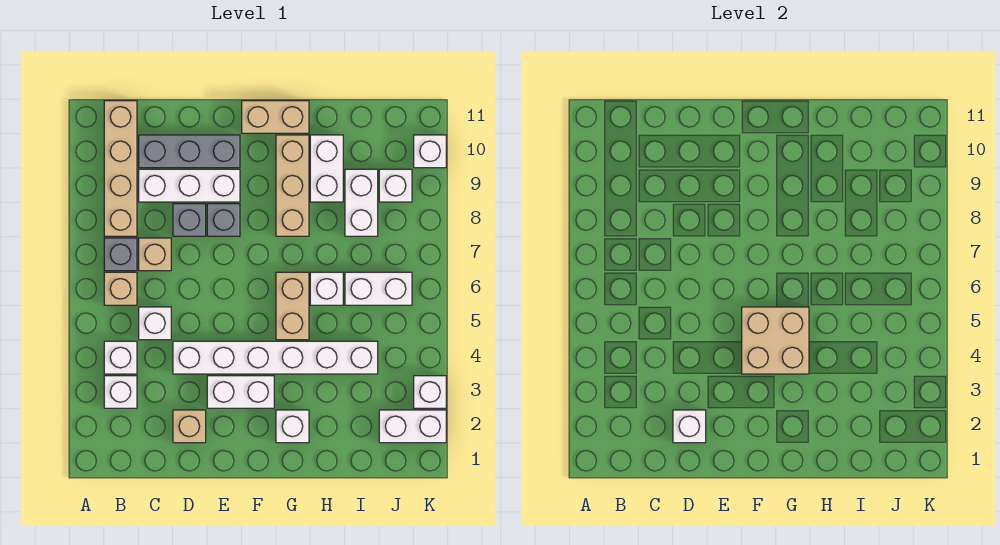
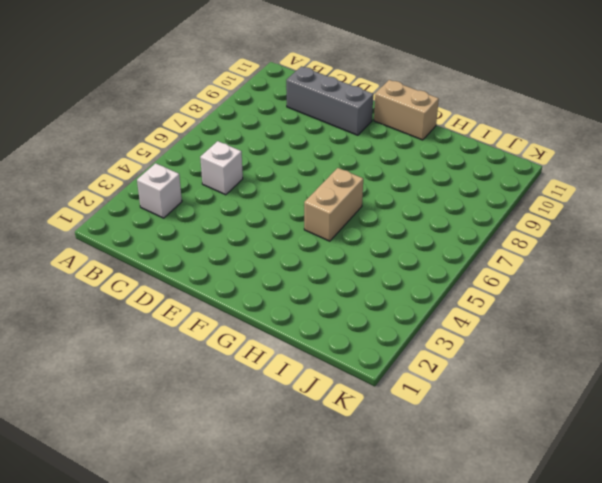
none -> white brick B4 level 1
none -> tan brick B6 level 1
none -> grey brick B7 level 1

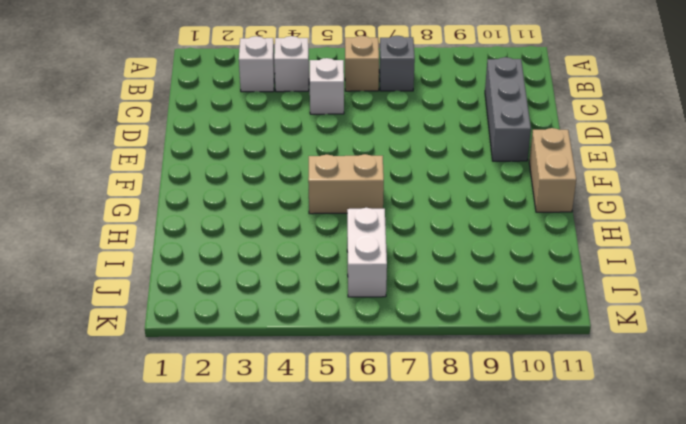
none -> tan brick B8:B11 level 1
none -> tan brick C7 level 1
none -> white brick C9:E9 level 1

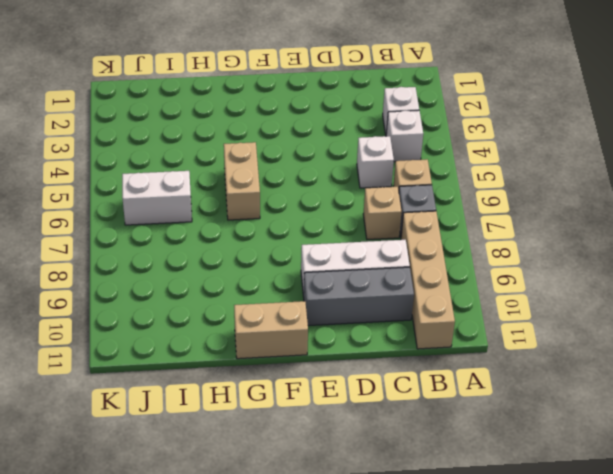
none -> tan brick D2 level 1
none -> white brick D4:I4 level 1
none -> grey brick D8 level 1

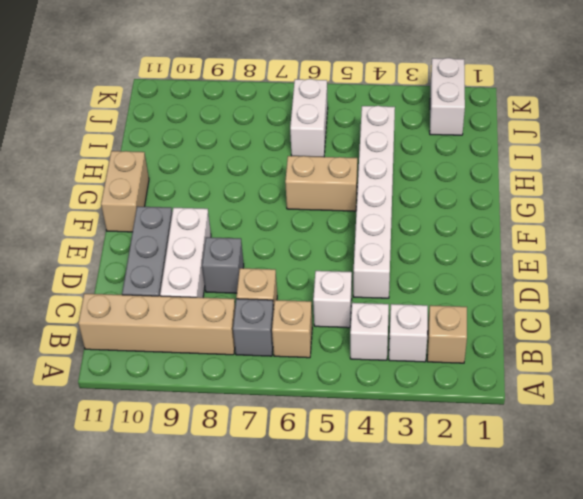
tan brick B2 level 1 -> tan brick D2 level 1
none -> white brick E3:F3 level 1
none -> grey brick E8 level 1
none -> white brick G2 level 1

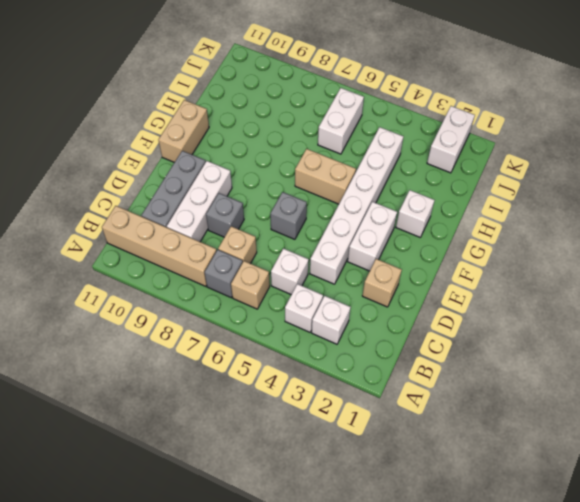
grey brick E6 level 1 -> grey brick E8 level 1
none -> tan brick G8:G10 level 1
none -> white brick H6 level 1
none -> white brick H9:H10 level 1

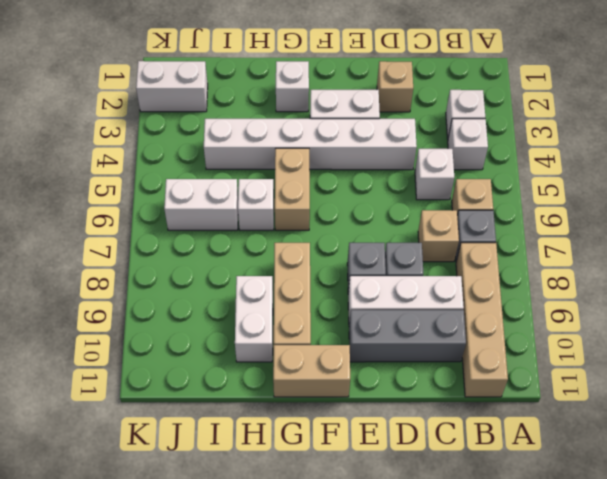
none -> white brick I8:I9 level 1
none -> white brick J9 level 1
none -> white brick K3 level 1

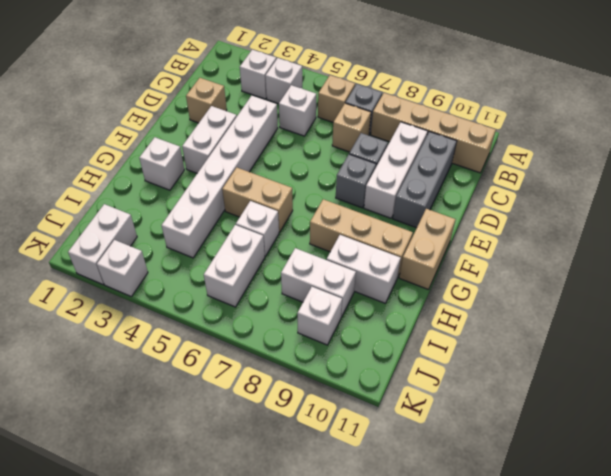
none -> white brick K10 level 1
none -> white brick D2 level 2
none -> tan brick F4:G5 level 2

